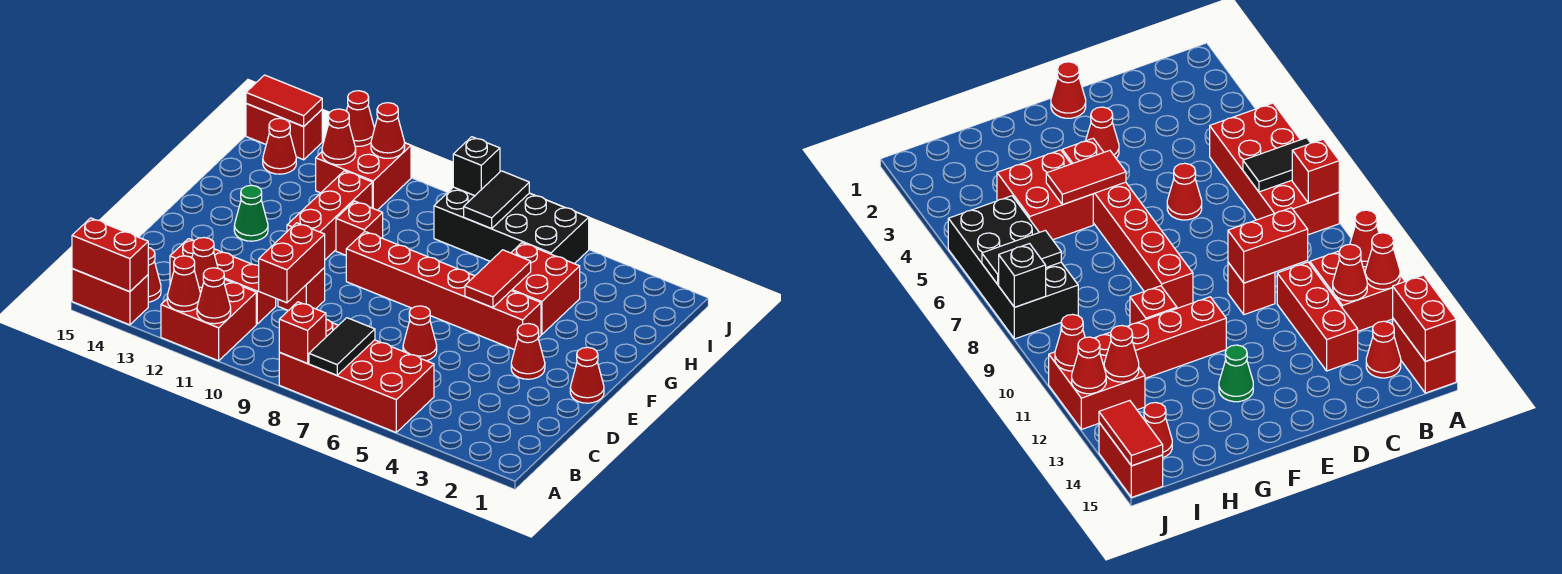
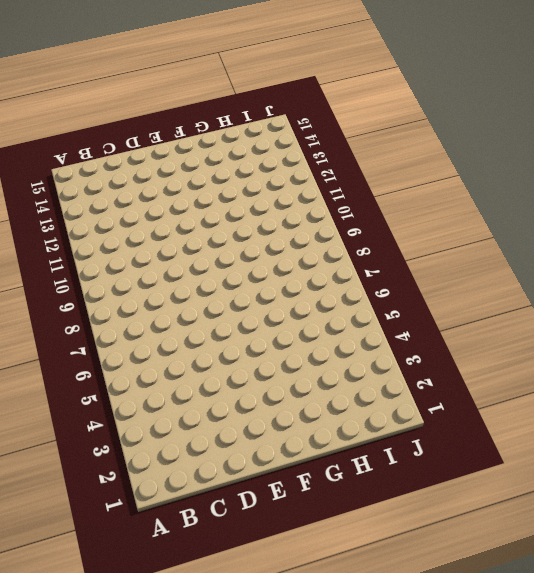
none -> red brick A5:B8 level 1
none -> red brick A11:B12 level 1
none -> red brick A14:A15 level 1
none -> red cone B14 level 1

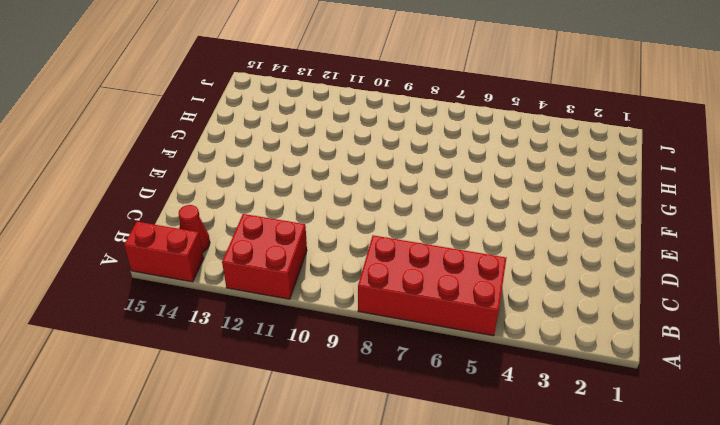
none -> red brick C11:C13 level 1
none -> red cone D6 level 1
none -> red brick D10 level 1
none -> red cone E1 level 1

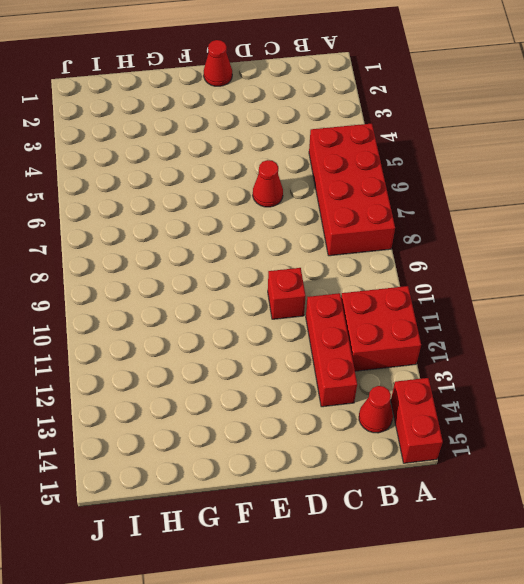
none -> red cone E3 level 1
none -> red brick F4:F9 level 1
none -> red brick F11:H11 level 1
none -> green cone F13 level 1

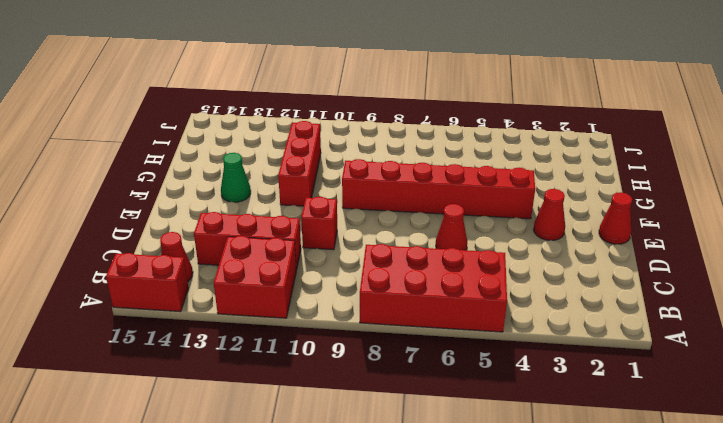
none -> red brick G4:H5 level 1
none -> red brick G10 level 1
none -> black brick I5:J8 level 1
none -> red brick I11:J12 level 1

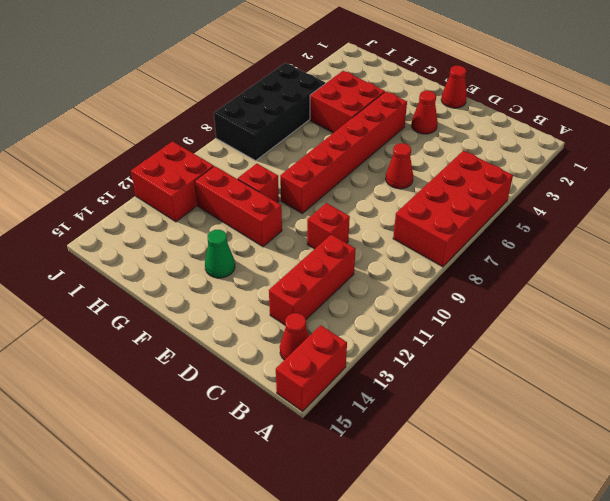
none -> red brick A11:B12 level 1
none -> red cone I14 level 1
none -> red brick J14:J15 level 1
none -> black tile A7:B7 level 2

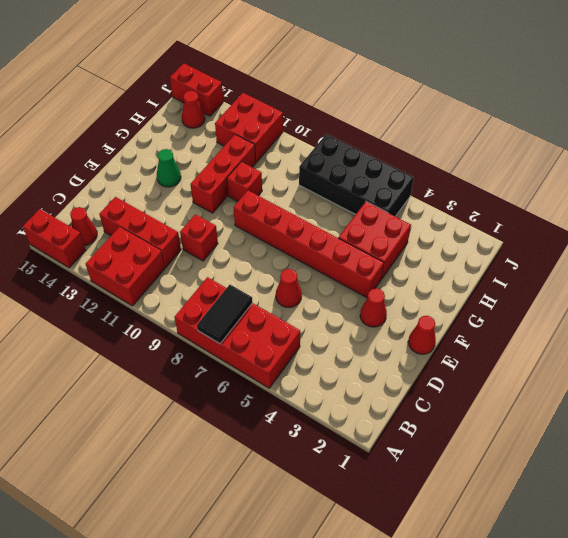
none -> red brick A8 level 2
none -> red cone A11 level 2
none -> red cone A12 level 2
none -> red brick A14:A15 level 2

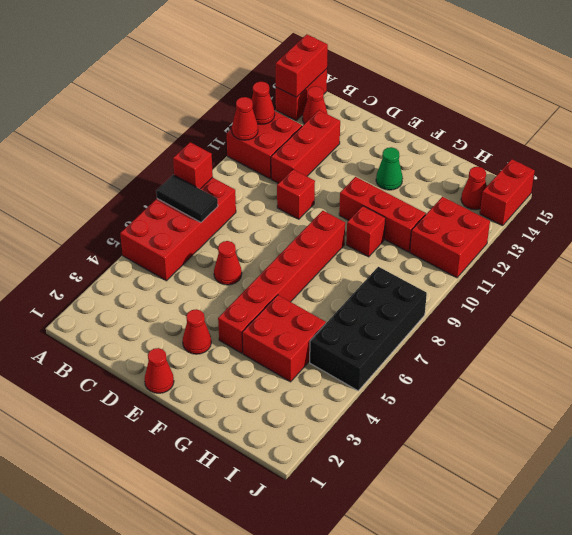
none -> red cone B12 level 2
none -> red brick C10:D10 level 2
none -> red tile F5:G5 level 2
none -> black tile I7:J7 level 2

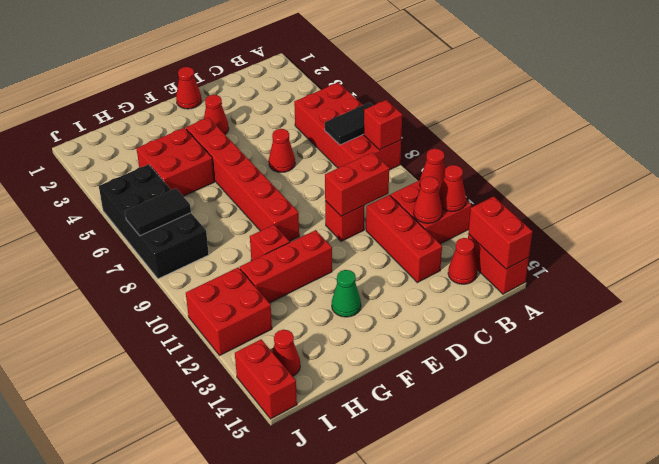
none -> red tile F5:G5 level 2
none -> red cone I12 level 2
none -> black brick J8 level 2
none -> red cone J11 level 2

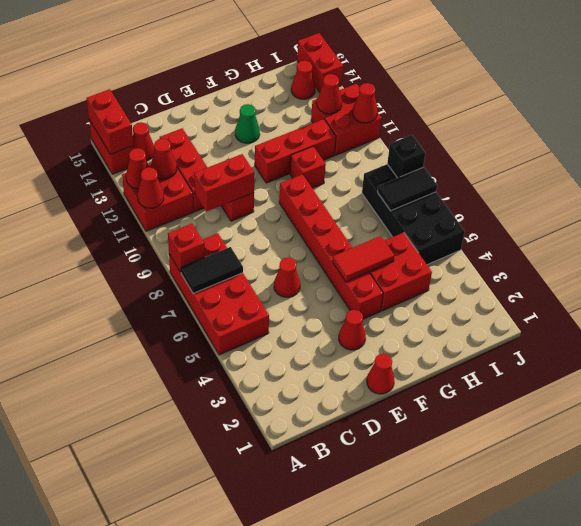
none -> red cone J12 level 2
none -> red tile J14:J15 level 2

